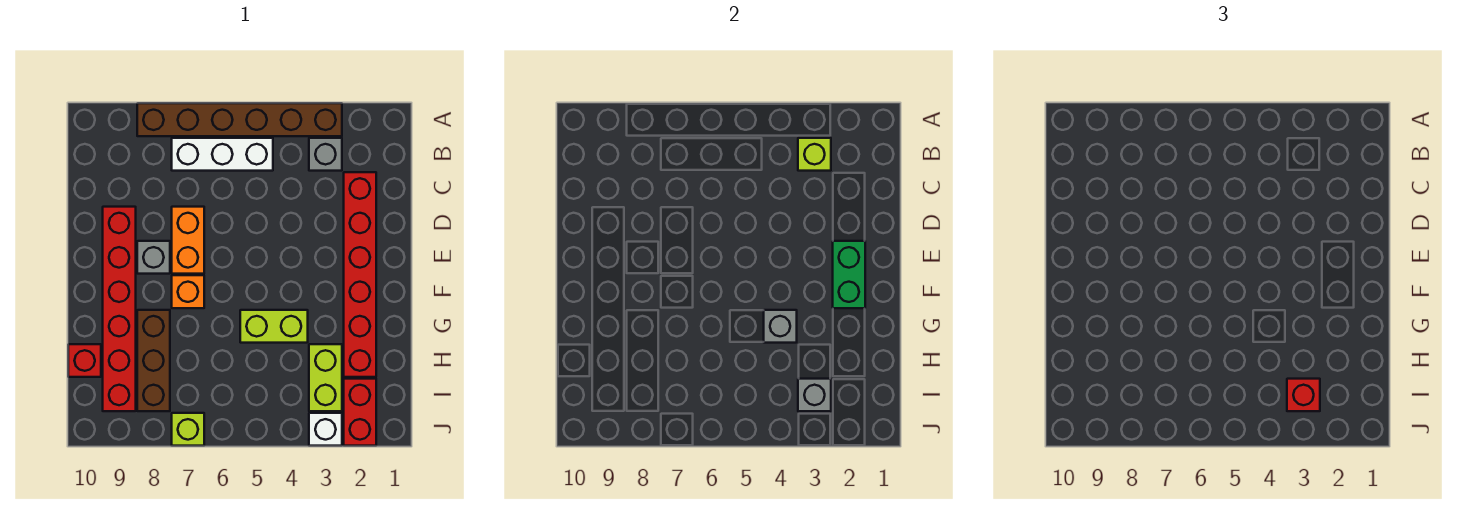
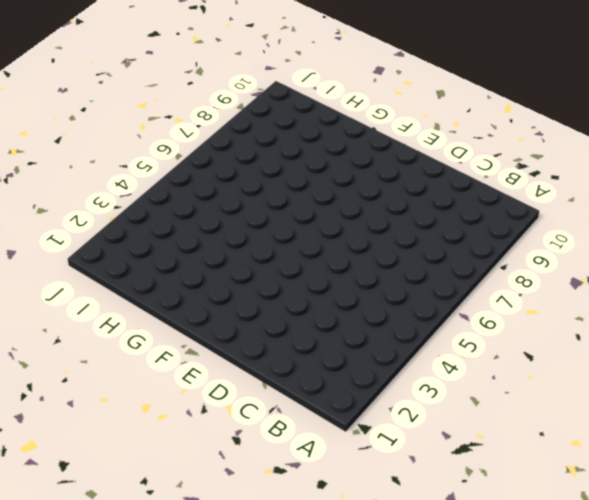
none -> brown brick A3:A8 level 1
none -> grey brick B3 level 1
none -> white brick B5:B7 level 1

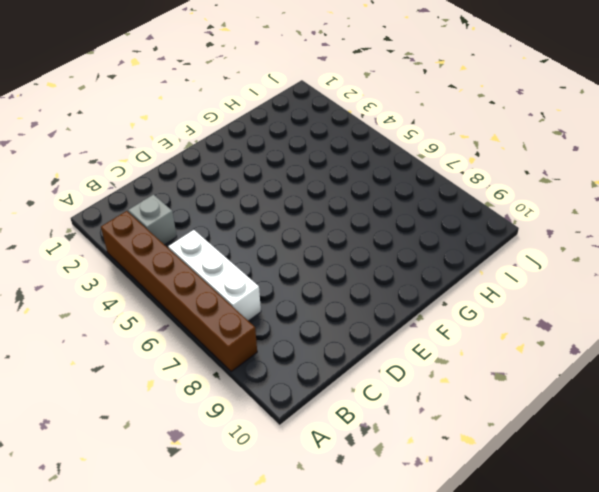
none -> red brick C2:H2 level 1
none -> orange brick D7:E7 level 1
none -> red brick D9:I9 level 1

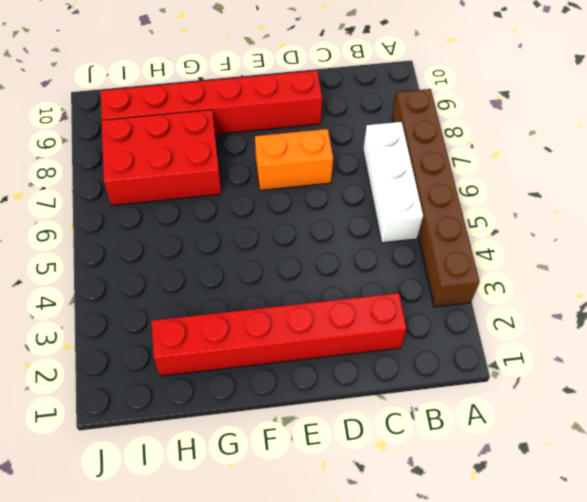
red brick G7:I8 level 1 -> brown brick G8:I8 level 1
none -> grey brick B3 level 1
none -> grey brick E8 level 1
none -> orange brick F7 level 1

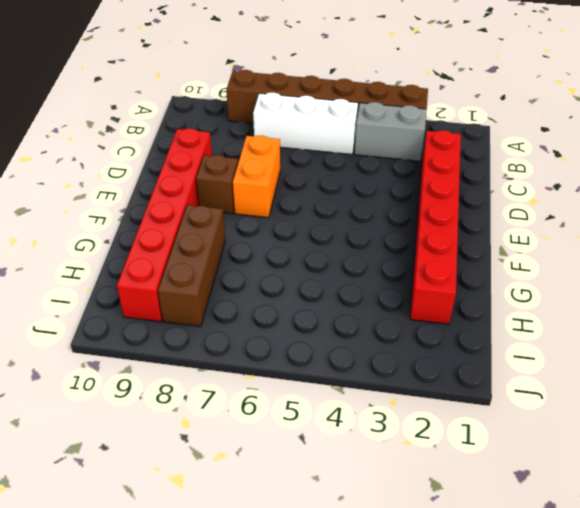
grey brick B3:B4 level 1 -> grey brick B3 level 1
brown brick E8 level 1 -> grey brick E8 level 1
none -> orange brick F7 level 1
none -> lime brick G4:G5 level 1
none -> lime brick H3:I3 level 1

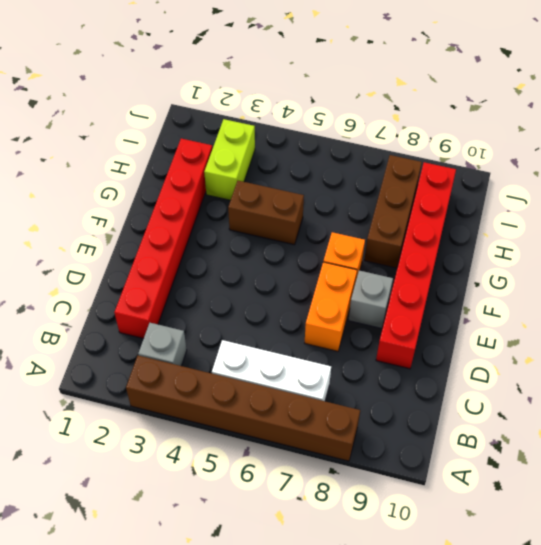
brown brick G4:G5 level 1 -> lime brick G4:G5 level 1
none -> red brick H10 level 1
none -> red brick I2:J2 level 1
none -> white brick J3 level 1

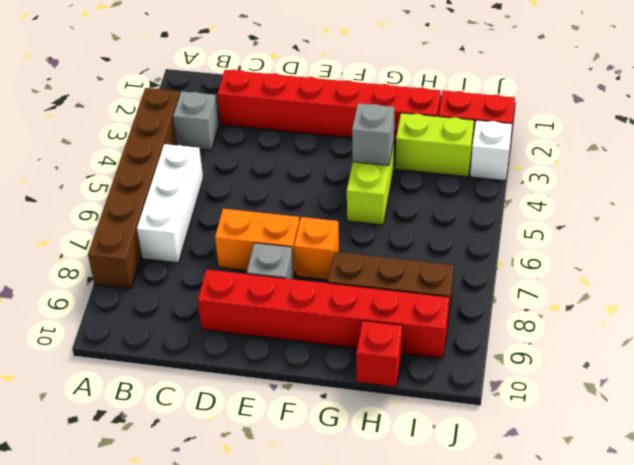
none -> lime brick J7 level 1
none -> lime brick B3 level 2
none -> green brick E2:F2 level 2

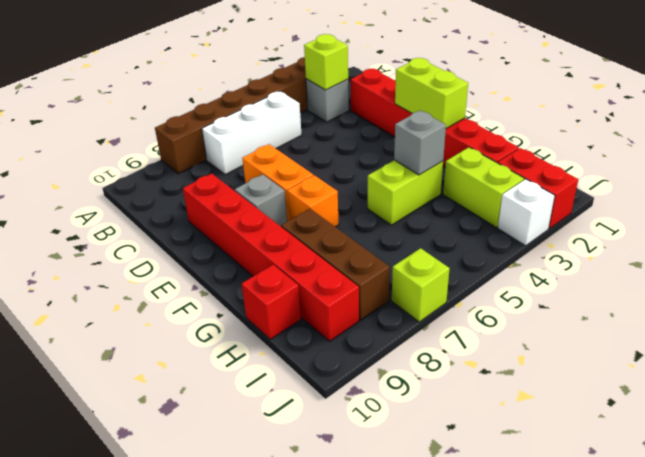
lime brick E2:F2 level 2 -> green brick E2:F2 level 2
none -> grey brick I3 level 2
none -> red brick I3 level 3

